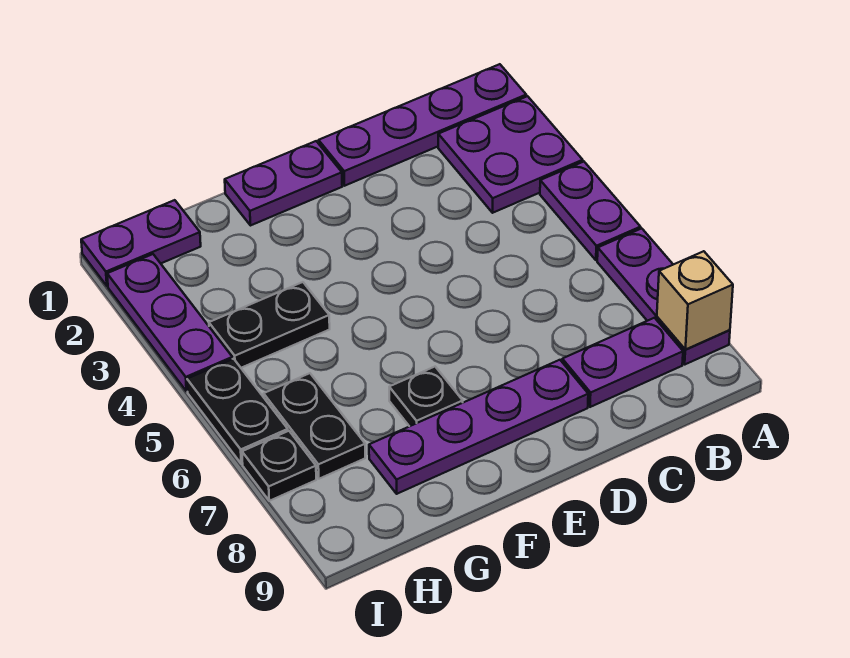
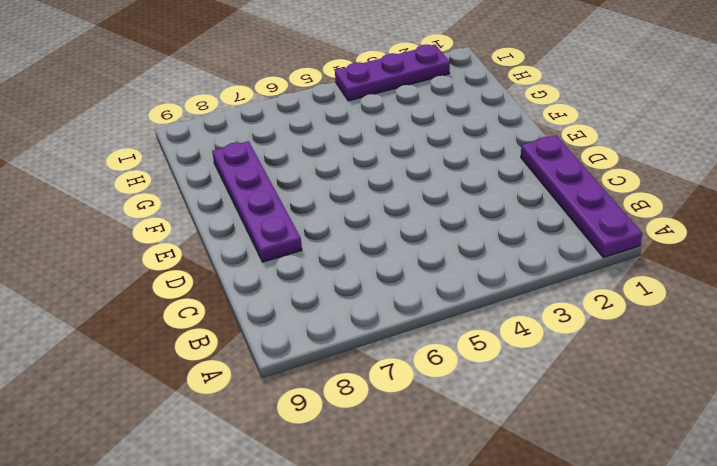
none -> purple plate A2:B3 level 1
none -> purple plate A4:A5 level 1
none -> purple plate A6:A8 level 1

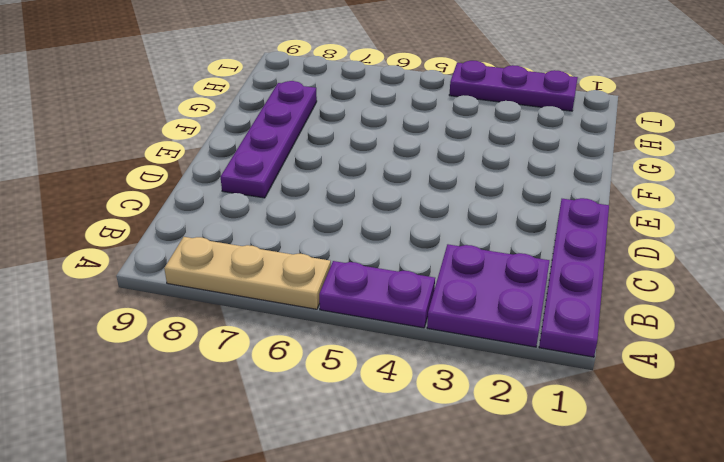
tan plate A6:A8 level 1 -> purple plate A6:A8 level 1
none -> purple plate B8:C8 level 1
none -> purple plate E1:F1 level 1
none -> black plate F7 level 1

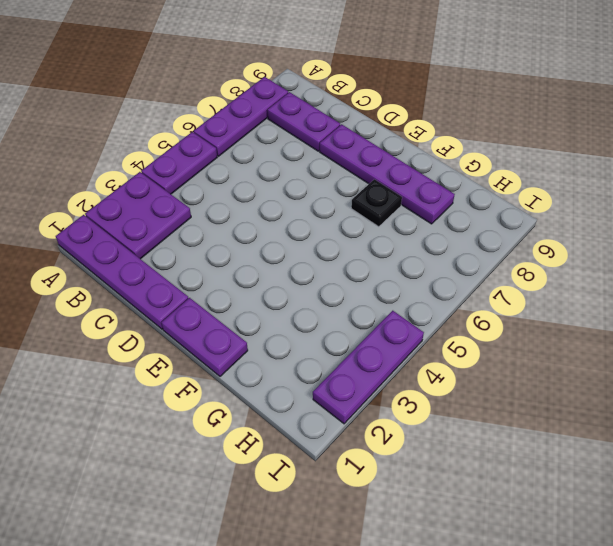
none -> black plate G4:H4 level 1
none -> purple plate H1:I1 level 1
none -> black plate H6:H7 level 1

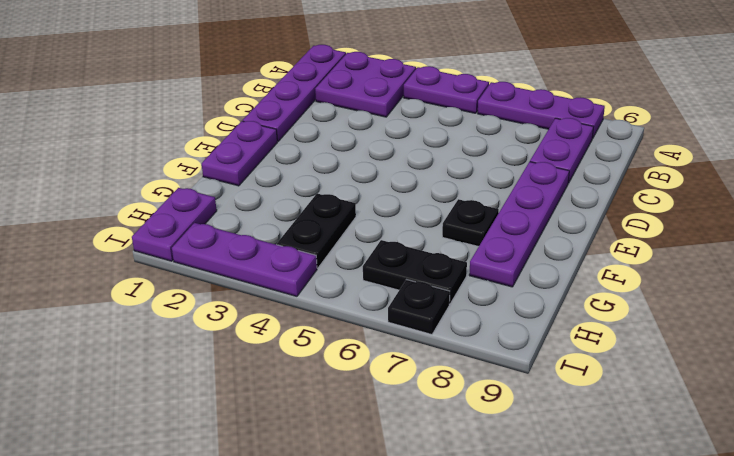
none -> black plate I5:I6 level 1
none -> tan brick A8 level 2

